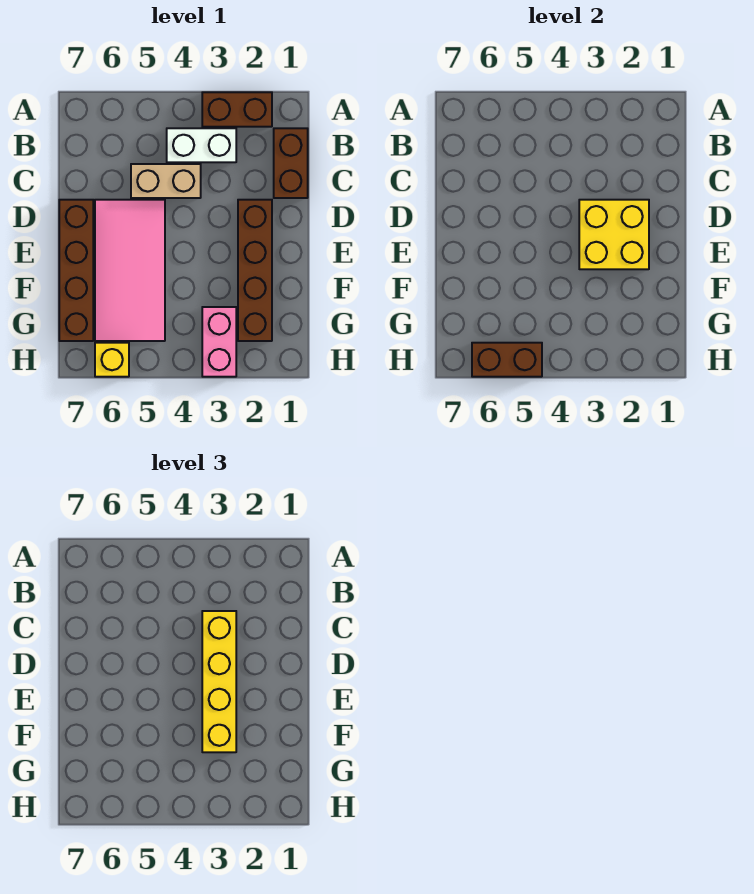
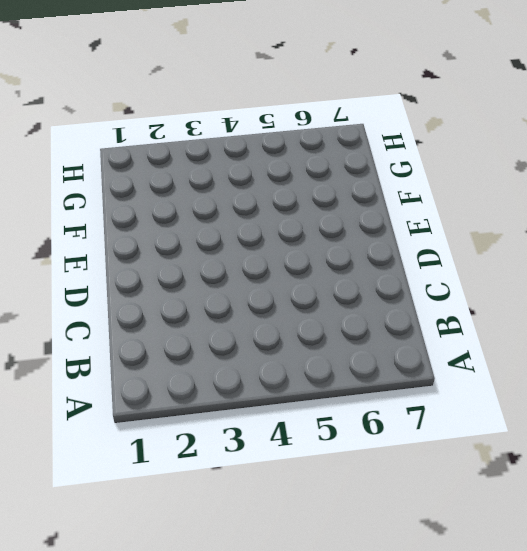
none -> brown brick A2:A3 level 1
none -> brown brick B1:C1 level 1
none -> white brick B3:B4 level 1

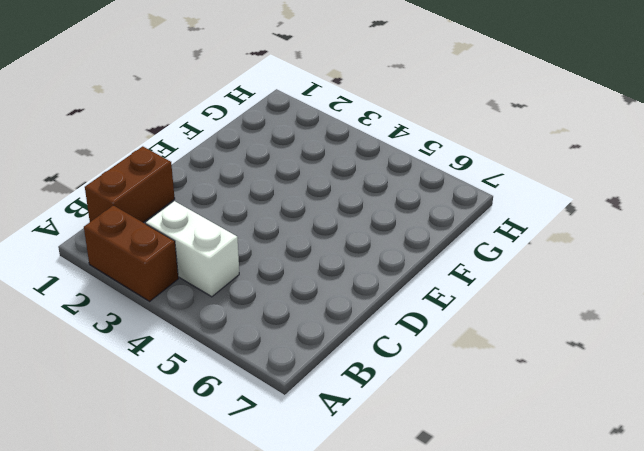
none -> tan brick C4:C5 level 1
none -> brown brick D2:G2 level 1
none -> pink tile D5:G6 level 1

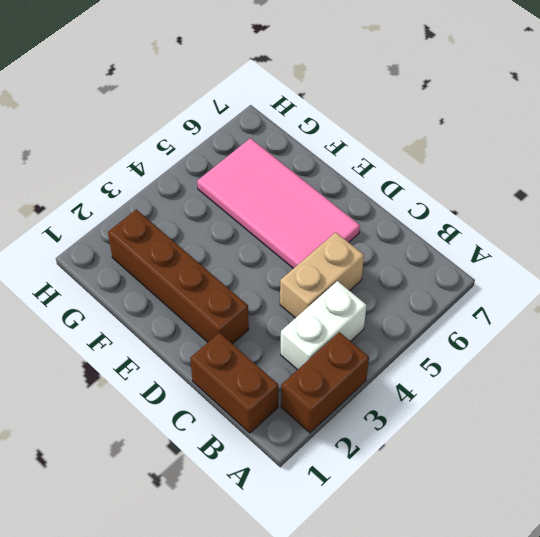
none -> brown brick D7:G7 level 1
none -> pink brick G3:H3 level 1
none -> yellow brick H6 level 1

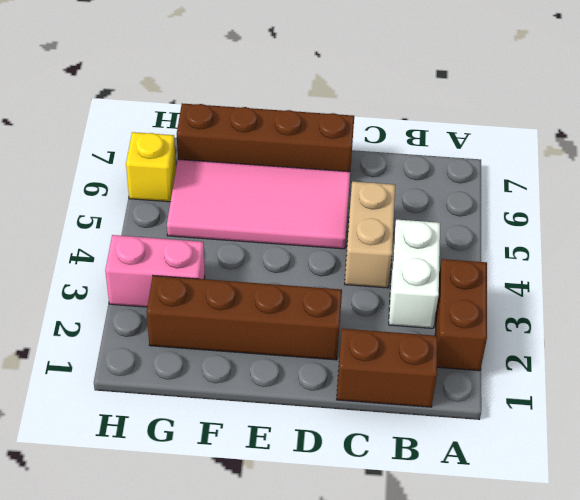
none -> yellow brick D2:E3 level 2
none -> brown brick H5:H6 level 2
none -> yellow brick C3:F3 level 3

